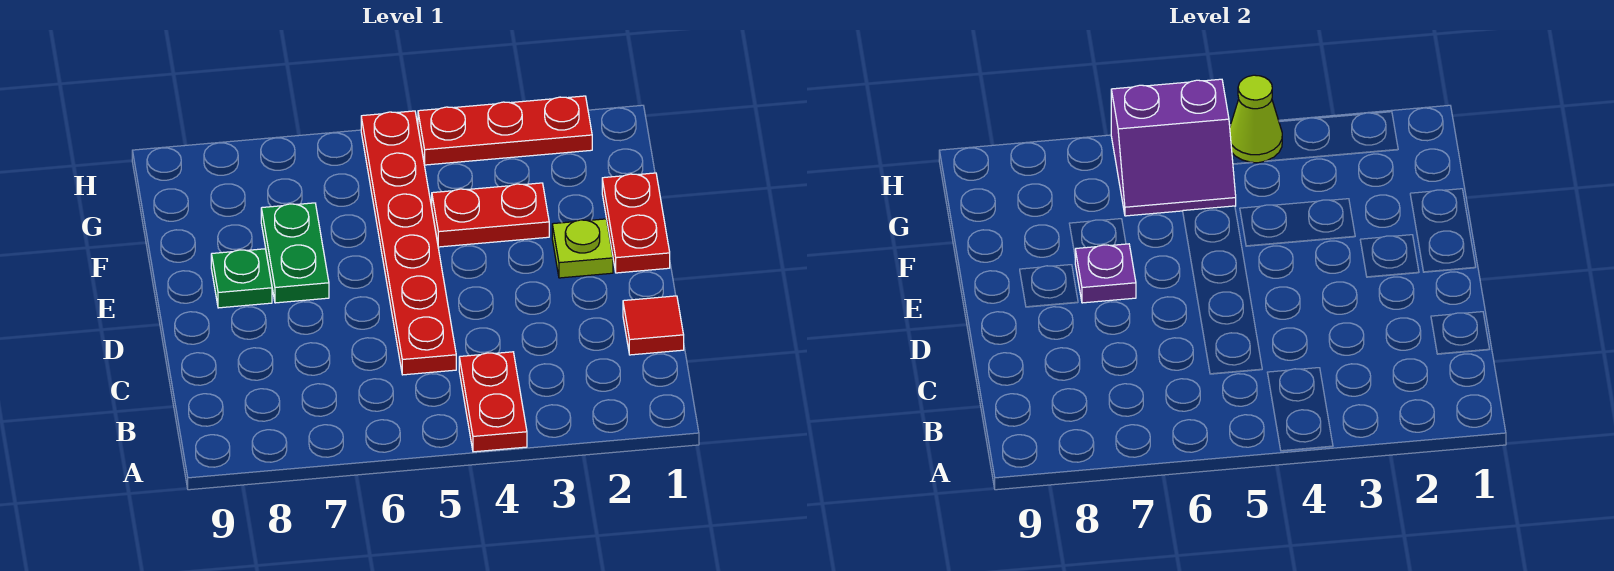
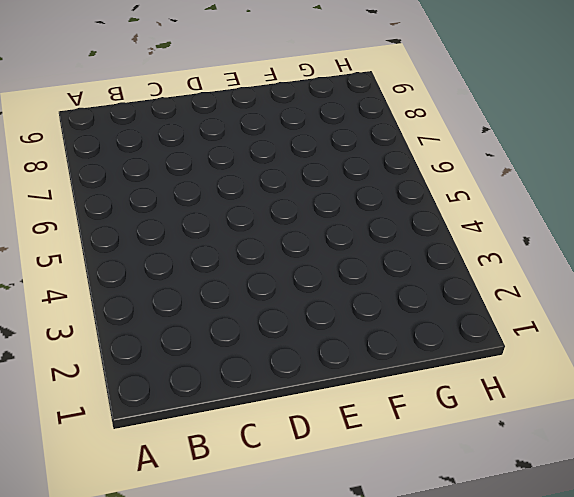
none -> red plate A4:B4 level 1
none -> red tile C1 level 1
none -> red plate C5:H5 level 1

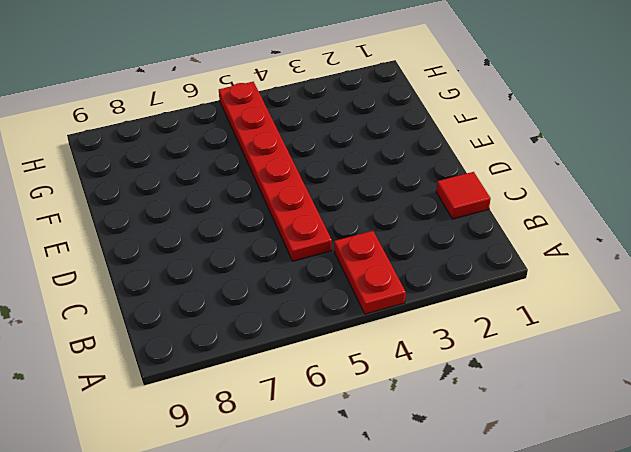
none -> red plate E1:F1 level 1
none -> lime plate E2 level 1
none -> green plate E7:F7 level 1

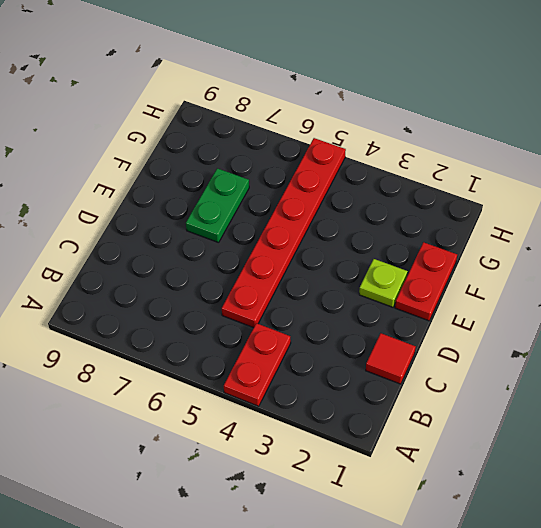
none -> green plate E8 level 1
none -> red plate F3:F4 level 1
none -> red plate H2:H4 level 1

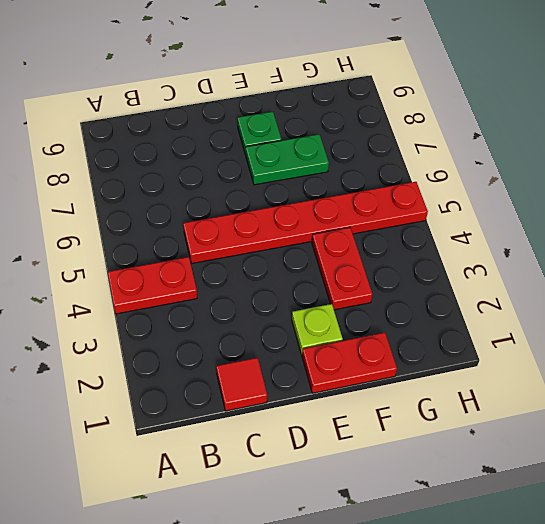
none -> red plate H2:H4 level 1
none -> purple plate E7 level 2
none -> purple slope G5:H6 level 2 top H

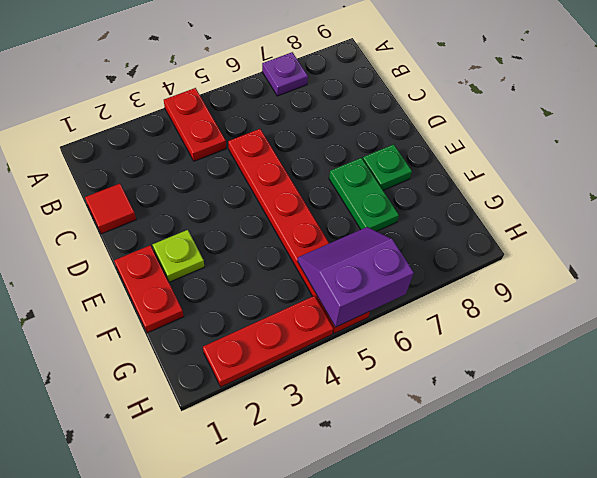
purple plate A7 level 1 -> purple plate E7 level 2
none -> red plate F3:F4 level 1
none -> lime cone H4 level 2

